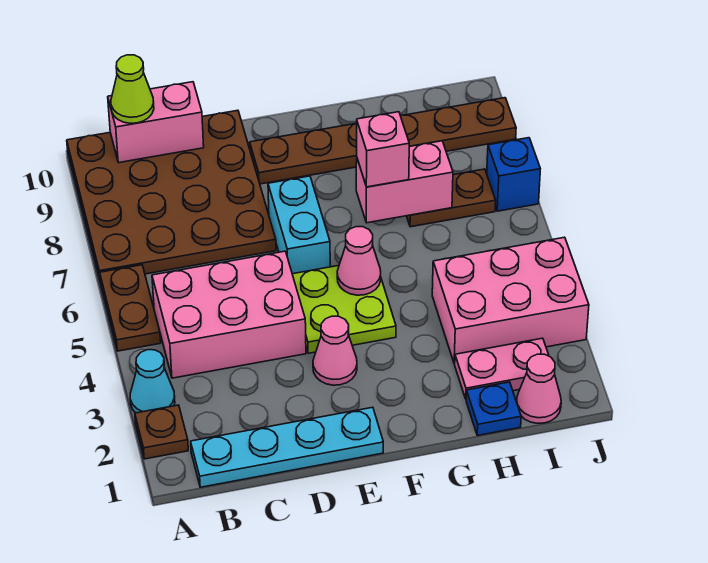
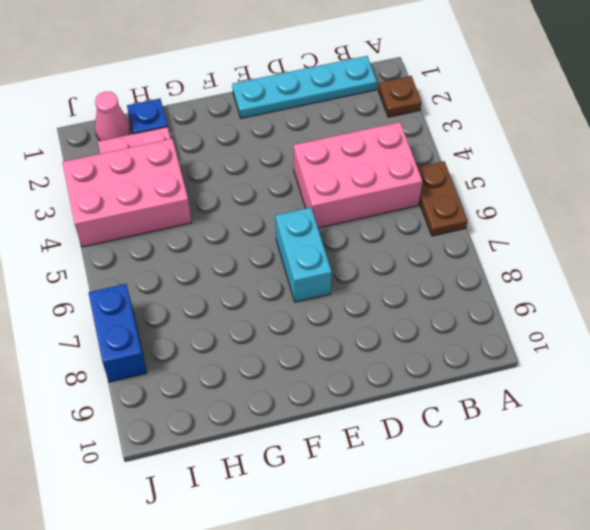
blue brick J7:J8 level 1 -> blue brick J7 level 1
none -> cyan cone A3 level 1
none -> brown plate A7:D10 level 1
none -> pink cone E3 level 1

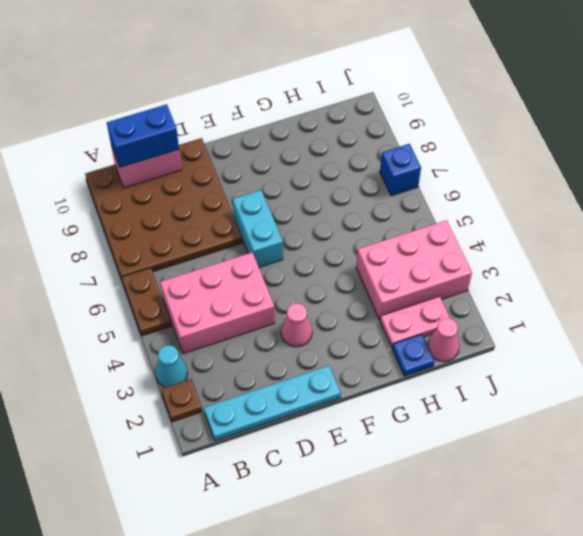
blue brick B10:C10 level 3 -> lime cone B10 level 3
none -> lime plate E4:F5 level 1
none -> brown plate E9:J9 level 1
none -> brown plate H7:I7 level 1

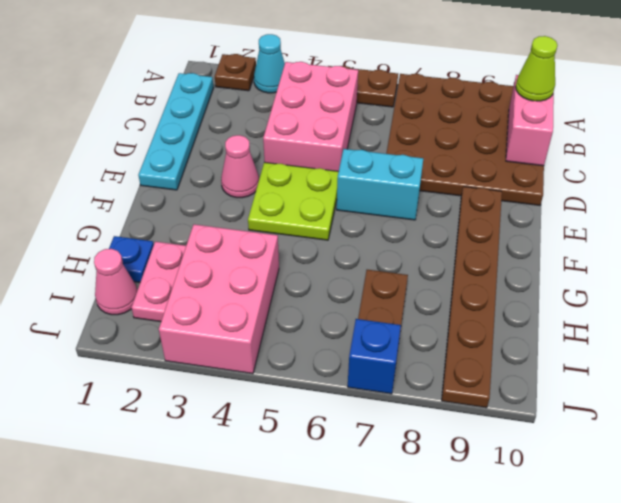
none -> pink cone F5 level 2
none -> pink brick G7:H7 level 2
none -> pink brick G7 level 3

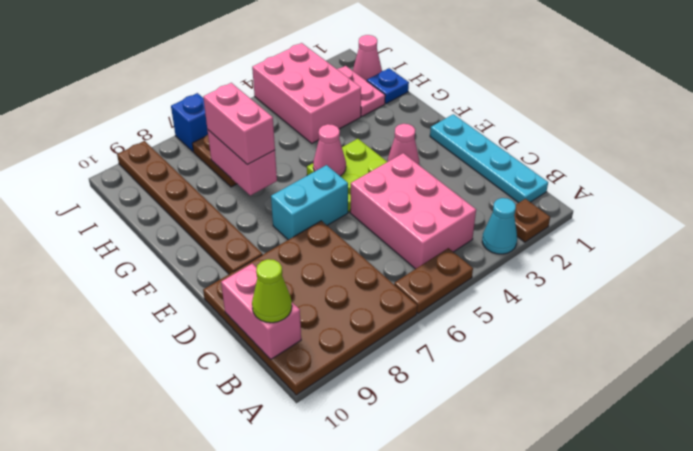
pink brick G7:H7 level 3 -> pink brick G7 level 3

